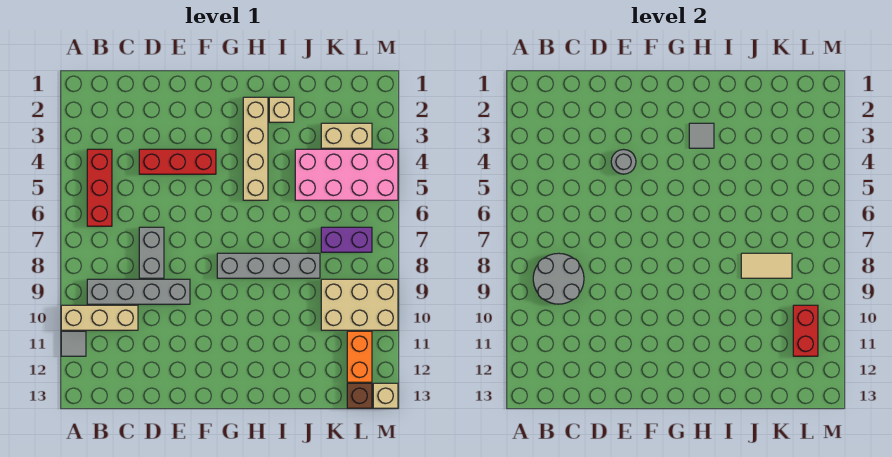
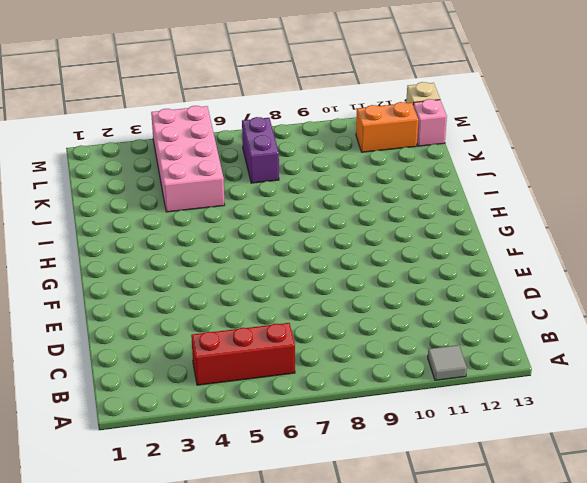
pink brick L13 level 1 -> brown brick L13 level 1
none -> tan brick A10:C10 level 1
none -> grey brick B9:E9 level 1
none -> red brick D4:F4 level 1

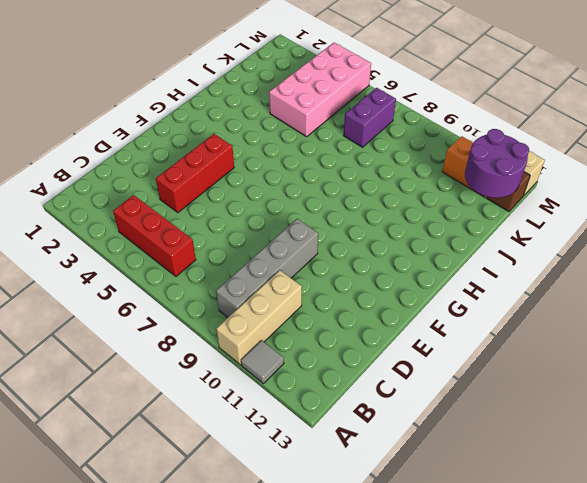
purple round brick K12:L13 level 2 -> none
none -> grey brick D7:D8 level 1
none -> grey brick G8:J8 level 1
none -> tan brick H2:H5 level 1

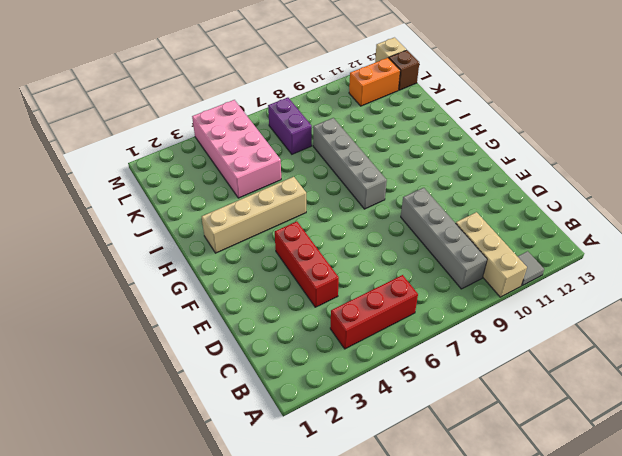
none -> grey brick D7:D8 level 1
none -> tan brick I2 level 1
none -> tan brick K3:L3 level 1

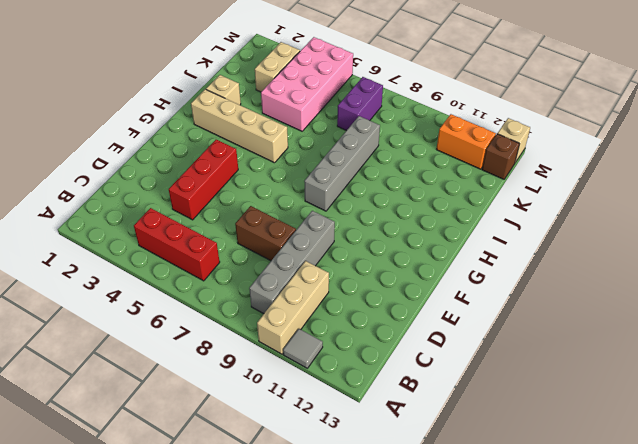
brown brick D7:D8 level 1 -> grey brick D7:D8 level 1
none -> tan brick K9:M10 level 1
none -> grey round brick B8:C9 level 2
none -> grey round brick E4 level 2

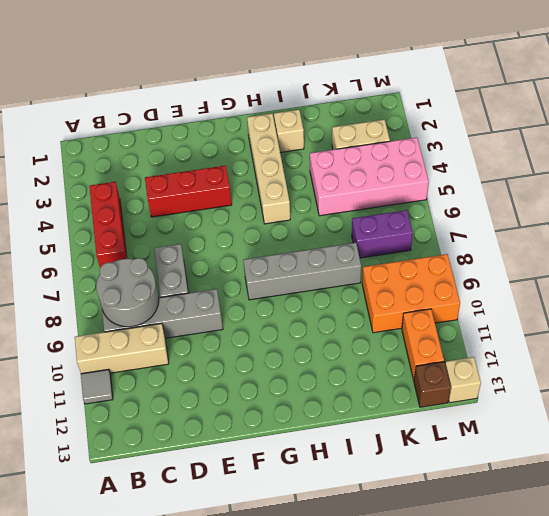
orange brick K9:M10 level 1 -> tan brick K9:M10 level 1
none -> grey round brick E4 level 2
none -> grey tile H3 level 2
none -> tan tile J8:K8 level 2

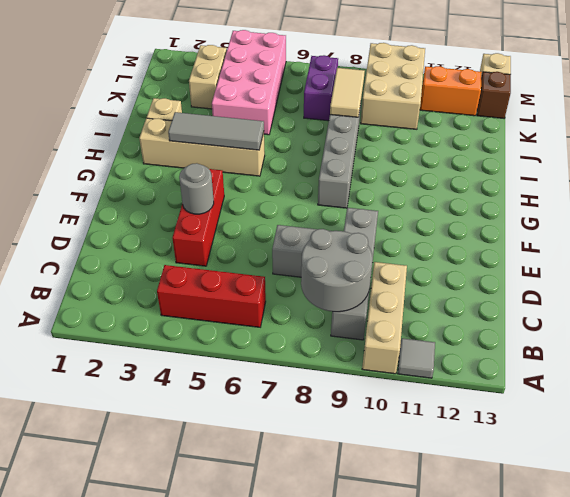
grey tile H3:H5 level 2 -> grey tile H3 level 2
none -> red brick L10:L11 level 2

